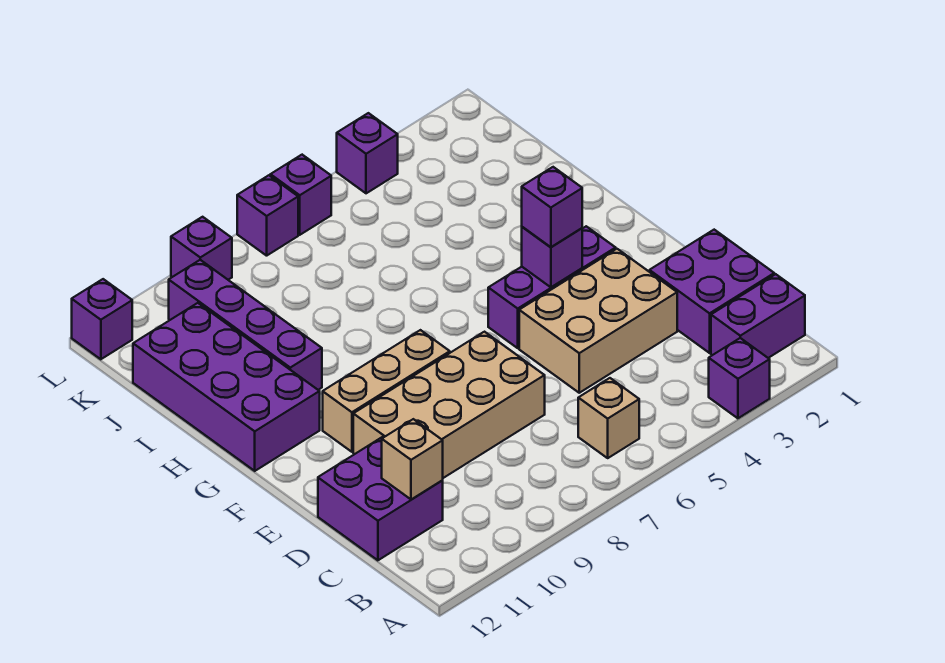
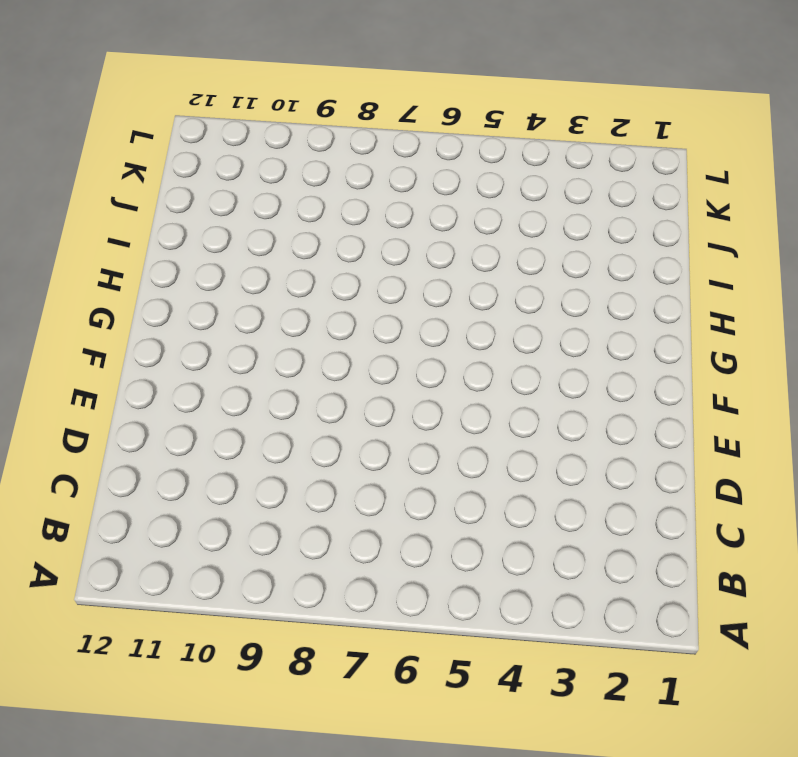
none -> purple brick A3 level 1
none -> purple brick B1:B2 level 1
none -> tan brick B6 level 1

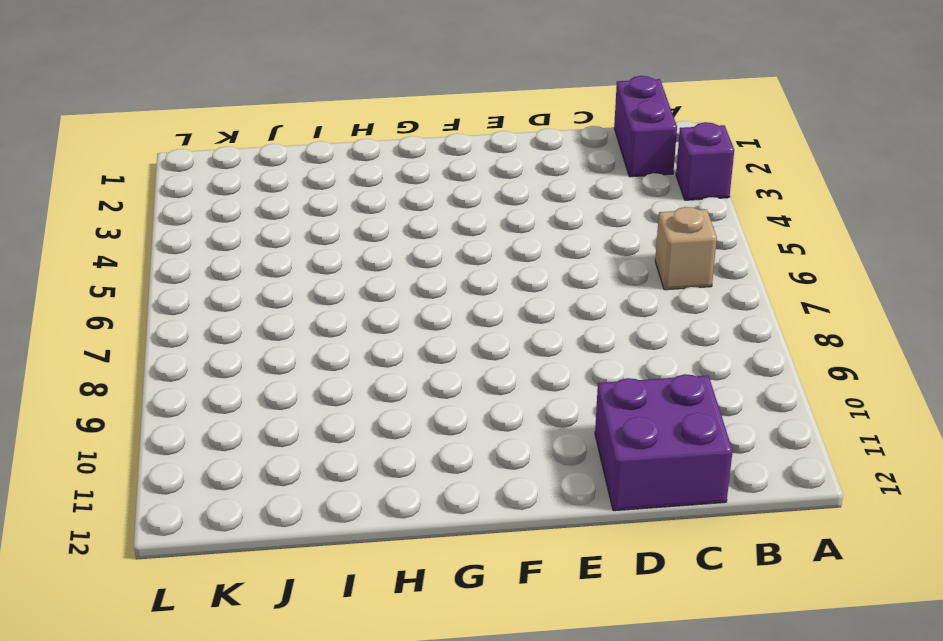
none -> purple brick C1:D2 level 1
none -> tan brick D3:E5 level 1
none -> tan brick D7:E10 level 1

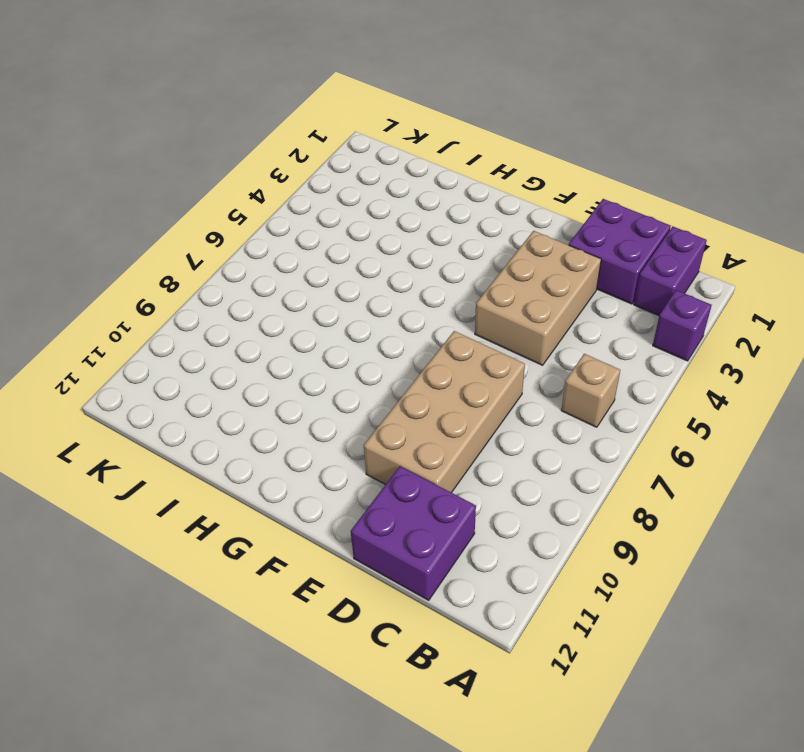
none -> purple brick F3:F5 level 1
none -> tan brick F8:F10 level 1
none -> purple brick G11:J12 level 1

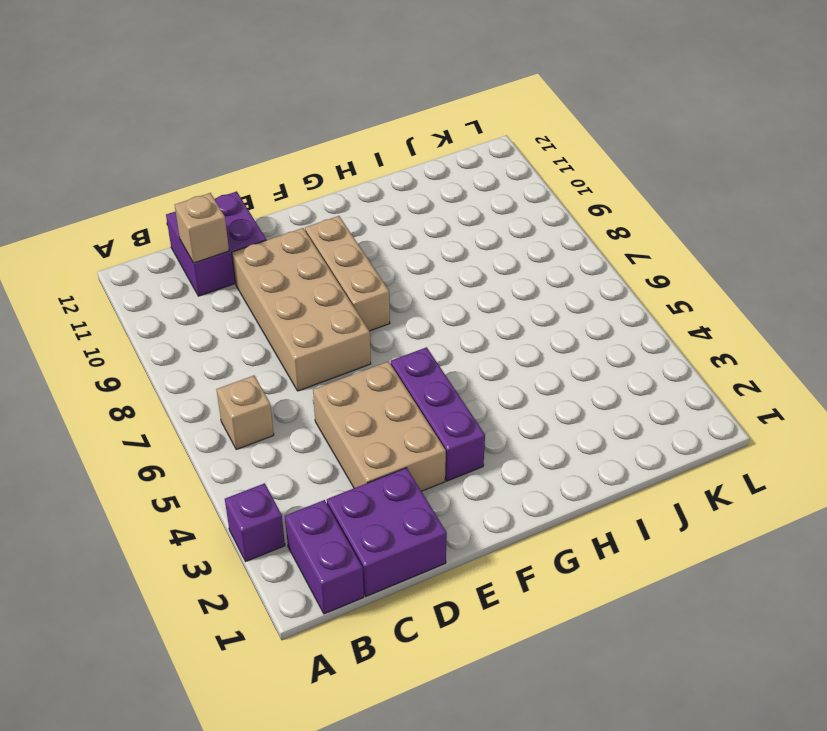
none -> purple brick G11:J12 level 1
none -> purple brick H10:K10 level 1
none -> purple brick L4 level 1

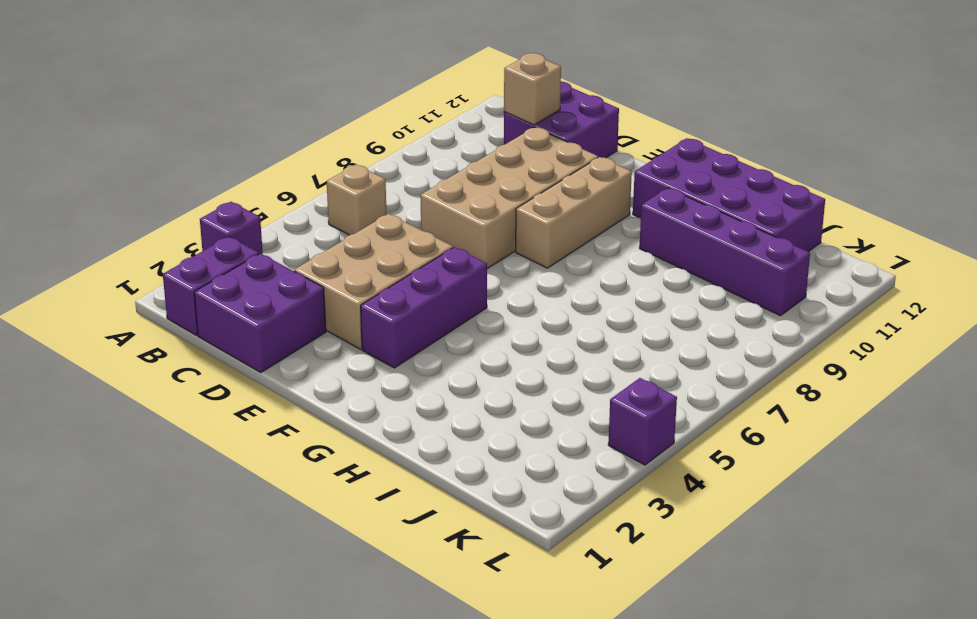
none -> purple brick L6 level 1
none -> purple brick L7 level 1
none -> purple brick L9 level 1

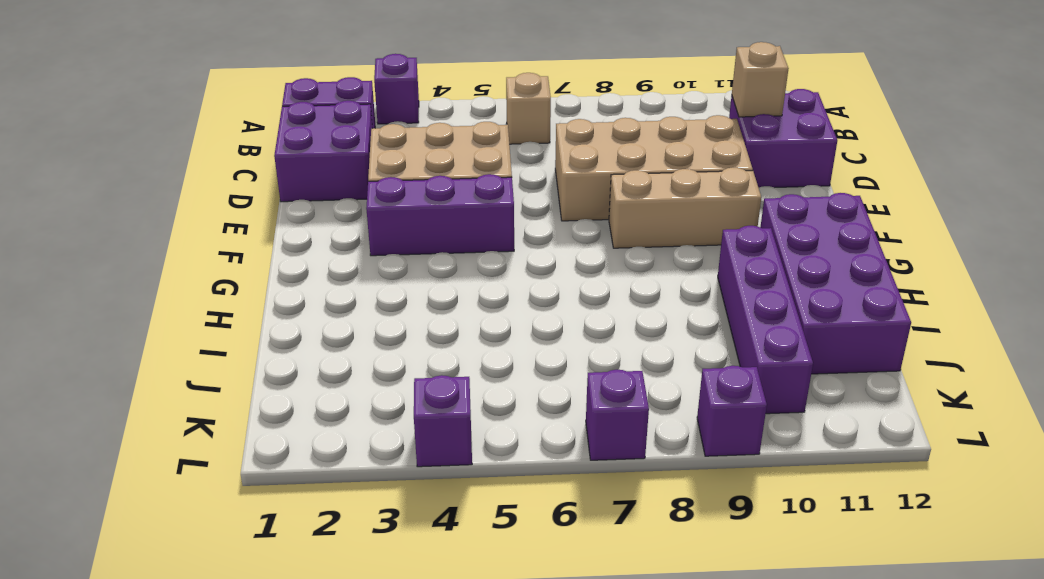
none -> purple brick L6 level 1
none -> purple brick L12 level 1
none -> purple brick F4 level 2

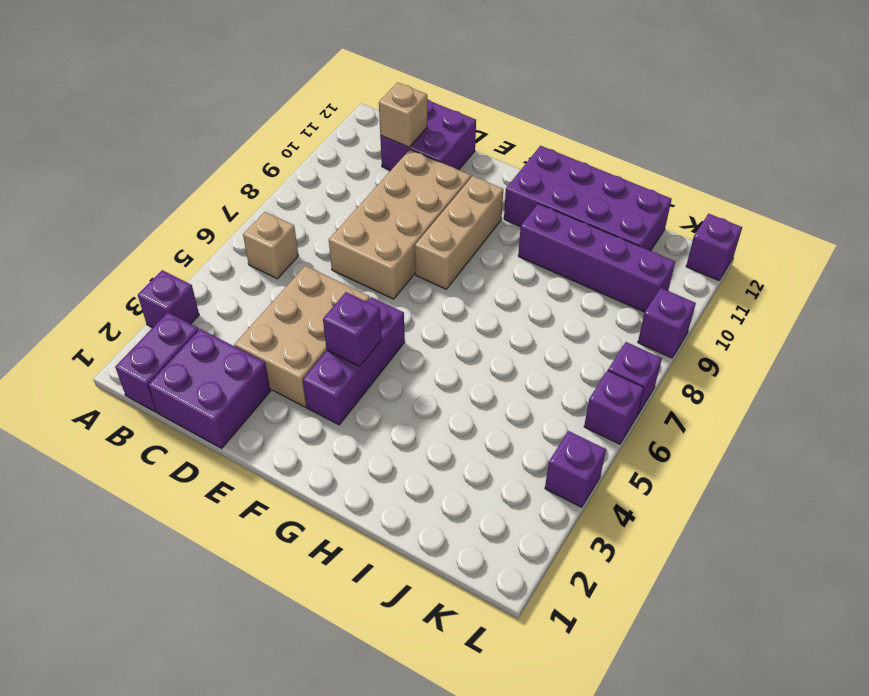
none -> purple brick F4 level 3

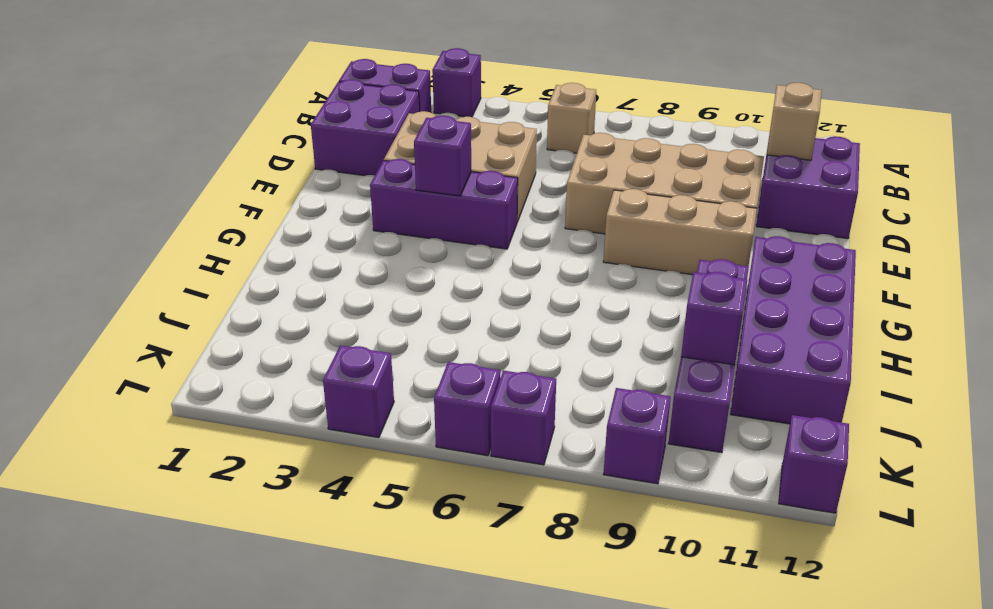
purple brick J10 level 2 -> purple brick F4 level 3

